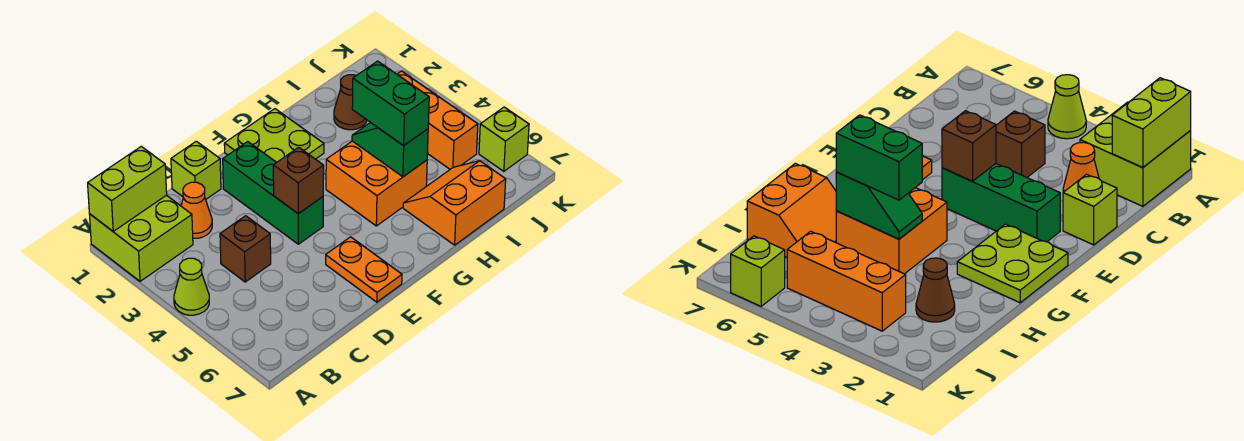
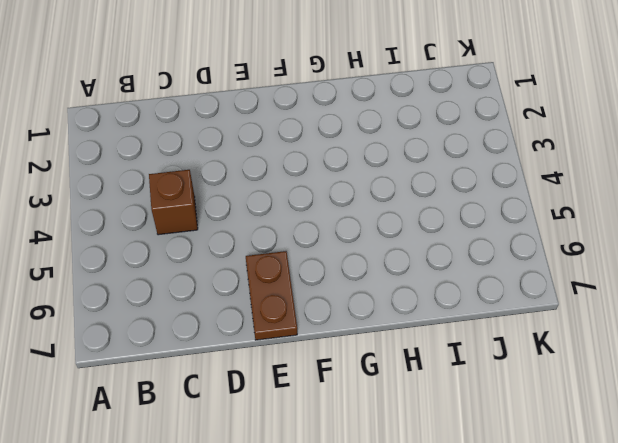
brown plate E6:E7 level 1 -> orange plate E6:E7 level 1
none -> lime brick A1:B2 level 1
none -> lime cone A4 level 1
none -> orange cone C2 level 1

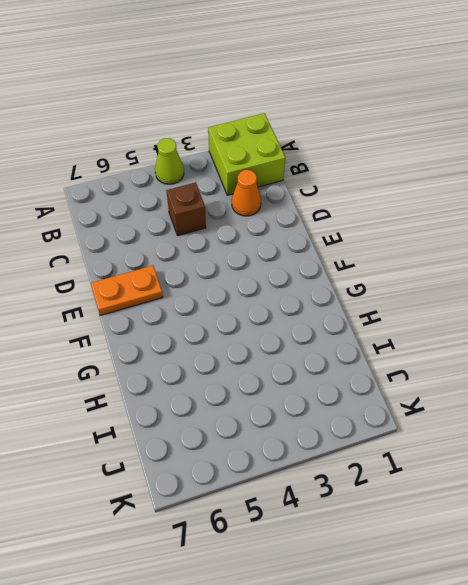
none -> lime brick D1 level 1
none -> green brick E2:E4 level 1
none -> lime plate F1:G2 level 1

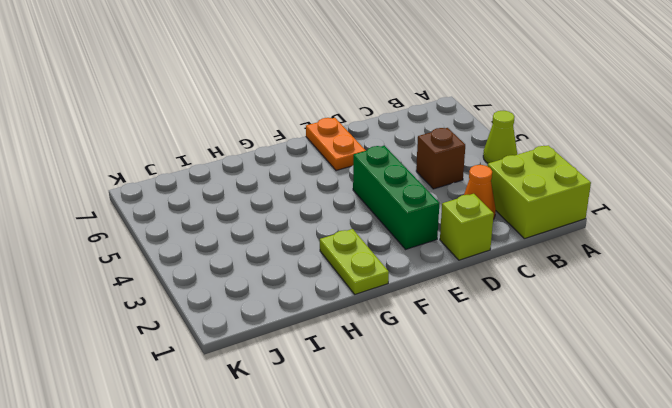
lime plate G1:G2 level 1 -> lime plate F1:G2 level 1
none -> orange brick G4:H5 level 1
none -> orange slope H6:I7 level 1 top 7
none -> brown cone I2 level 1

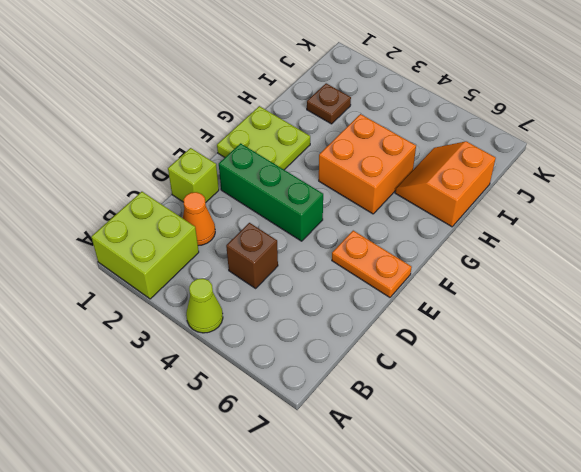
brown plate I2 level 1 -> brown cone I2 level 1
none -> orange brick J3:J5 level 1
none -> lime brick K6 level 1
none -> lime brick A1:B1 level 2

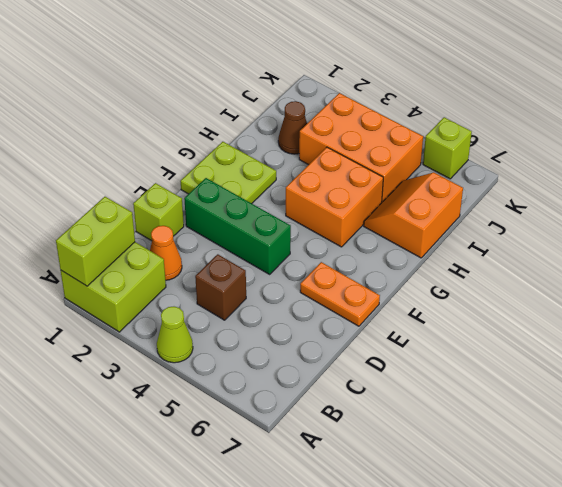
orange brick I3:J5 level 1 -> orange brick J3:J5 level 1
none -> brown brick E4 level 2
none -> green slope H4:H5 level 2 top 5
none -> green brick H4:H5 level 3

